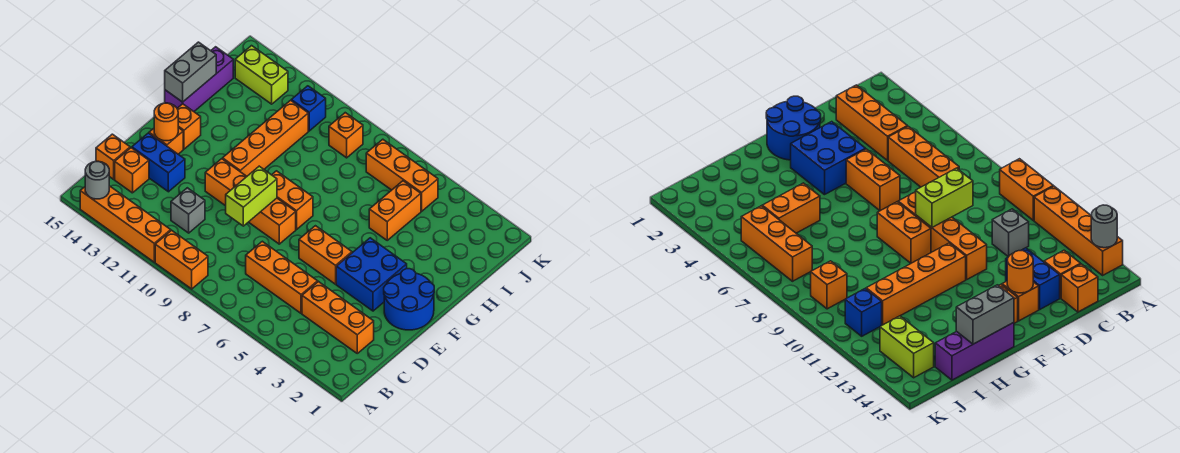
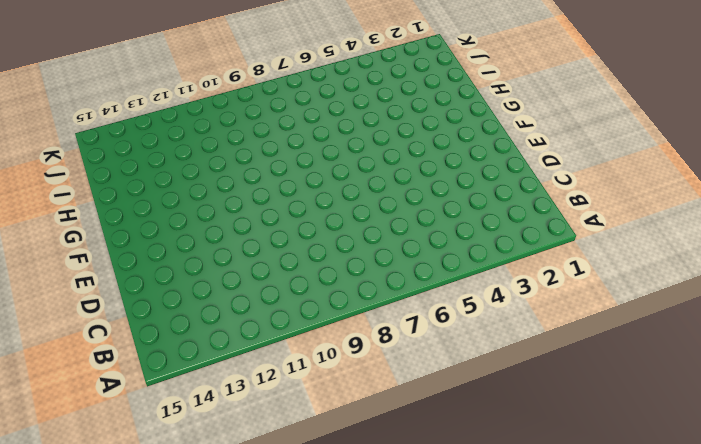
none -> orange brick A9:A10 level 1
none -> orange brick A11:A14 level 1
none -> orange brick C2:C4 level 1

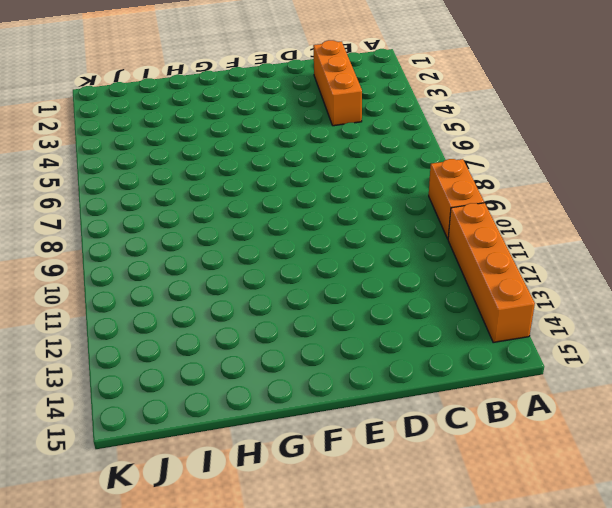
none -> orange brick C5:C7 level 1
none -> grey brick C11 level 1
none -> orange brick C14 level 1

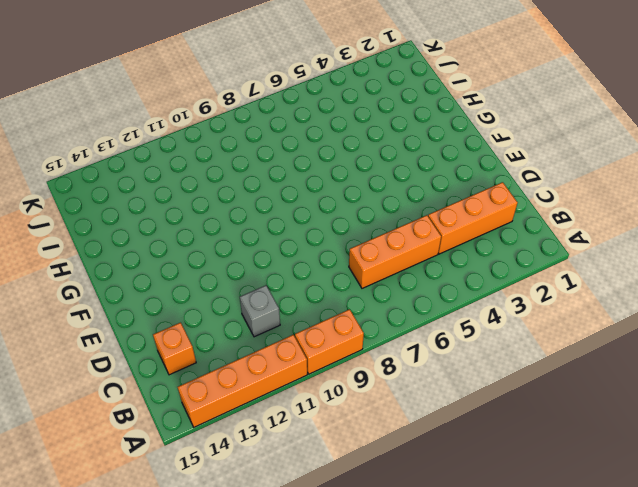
none -> orange brick C15 level 1
none -> blue brick D13:D14 level 1
none -> blue round brick E1:F2 level 1

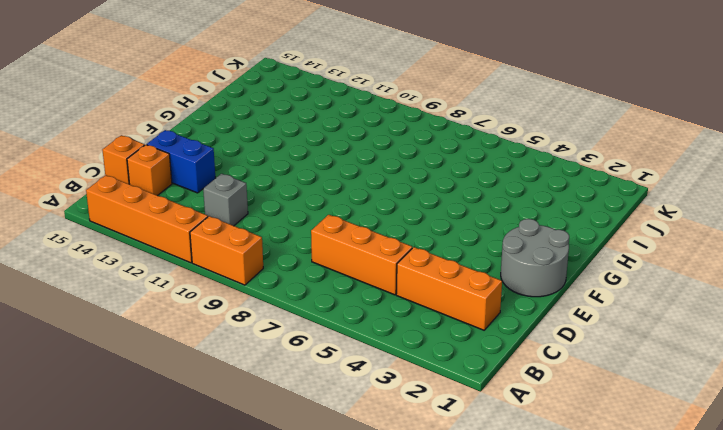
grey round brick E1:F2 level 1 -> blue round brick E1:F2 level 1
none -> blue brick E3:F4 level 1
none -> orange brick E5:E6 level 1
none -> orange brick E8:E11 level 1

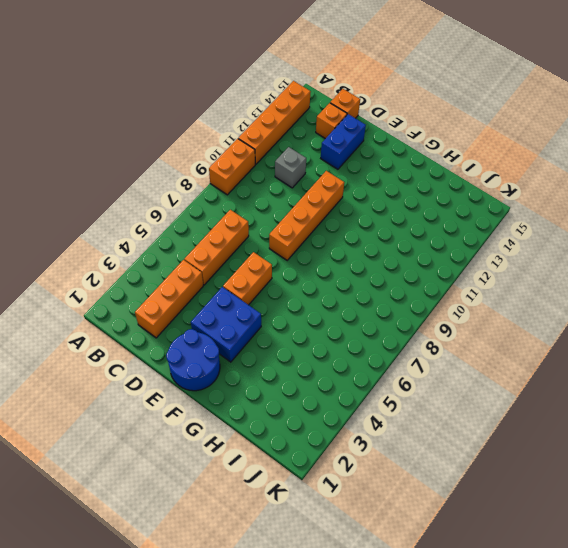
none -> orange brick E14 level 1
none -> orange brick F8:F9 level 1
none -> orange brick F11:I11 level 1

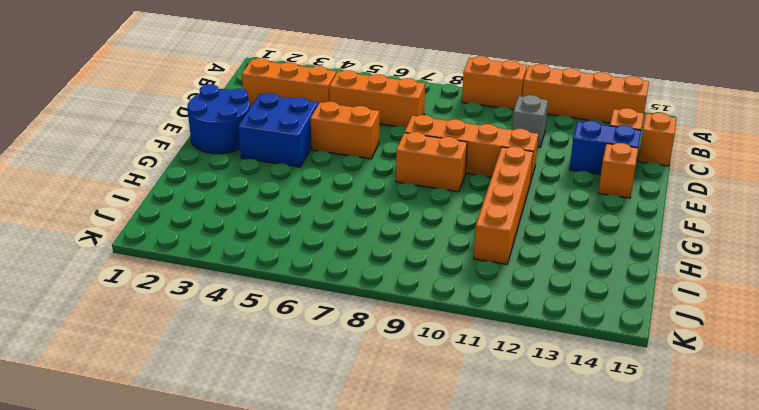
none -> orange brick F14 level 1
none -> purple brick G15:I15 level 1
none -> orange brick H5:I5 level 1

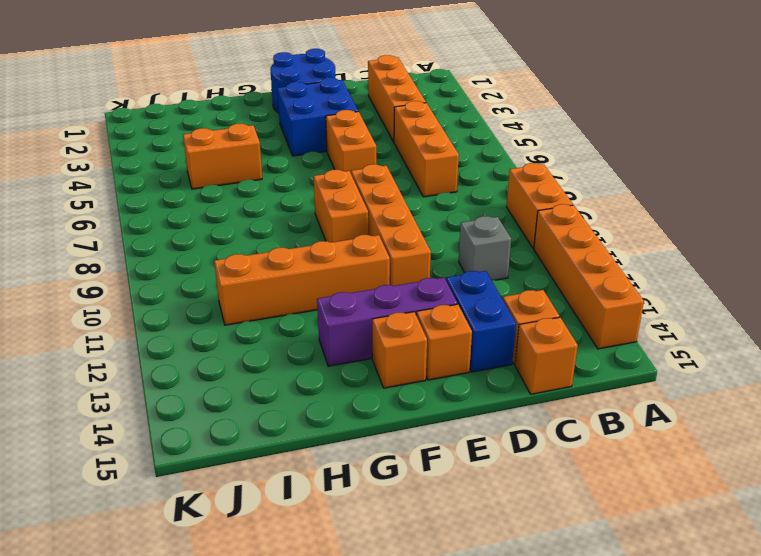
purple brick E13:G13 level 1 -> purple brick G15:I15 level 1
none -> orange brick J5:J7 level 1
none -> orange brick J9 level 1
none -> blue brick J11 level 1

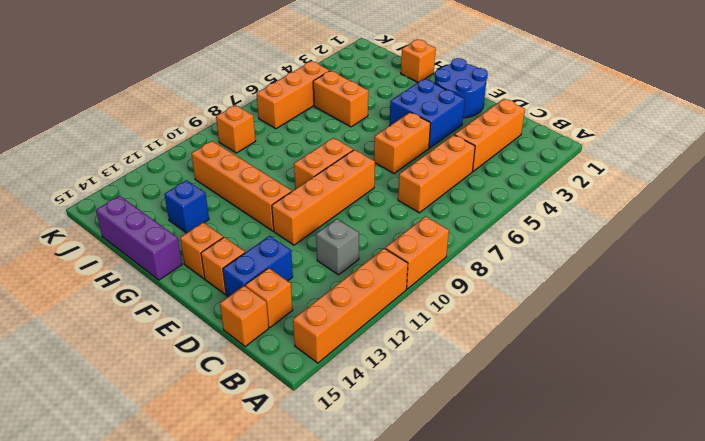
orange brick H1 level 1 -> none
blue brick H13 level 1 -> blue brick J11 level 1
none -> lime brick J13:J14 level 1
none -> grey round brick A14 level 2
none -> lime brick D9:E9 level 2

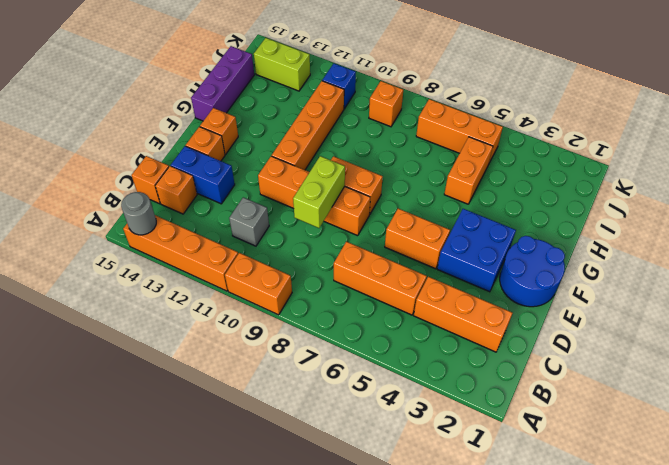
none -> orange round brick E14 level 2
none -> grey brick G15:H15 level 2

